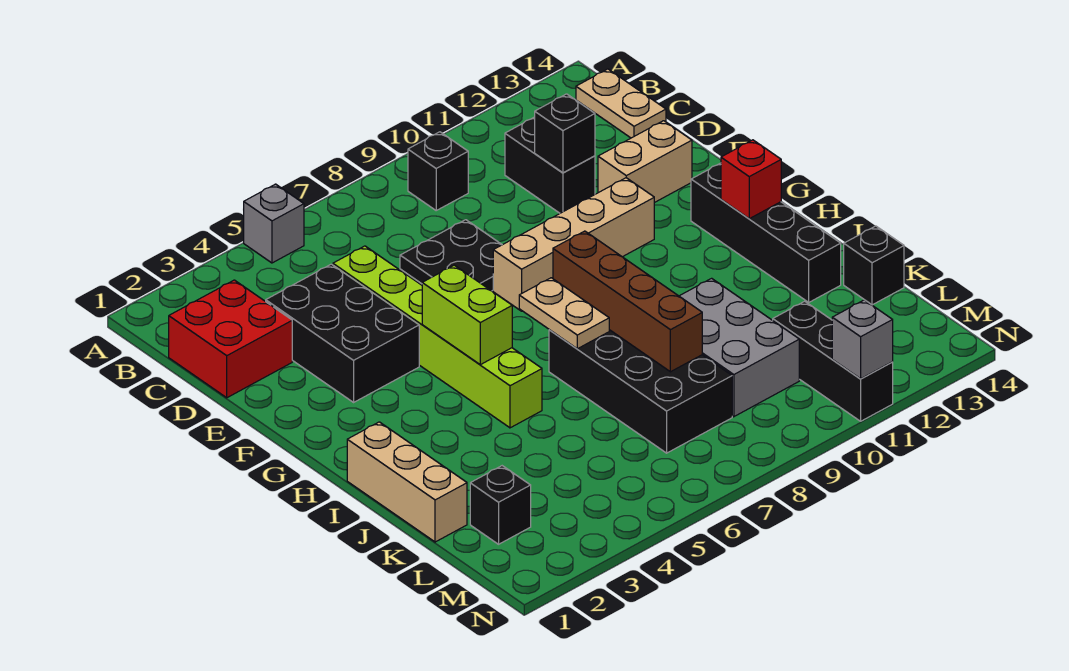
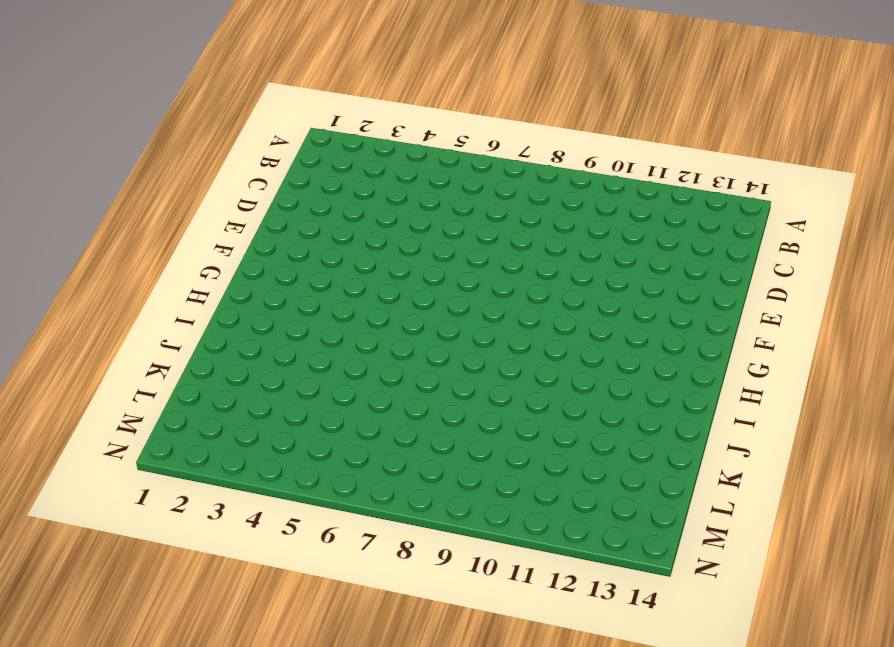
none -> grey brick A5 level 1
none -> black brick B9 level 1
none -> tan plate B14:C14 level 1

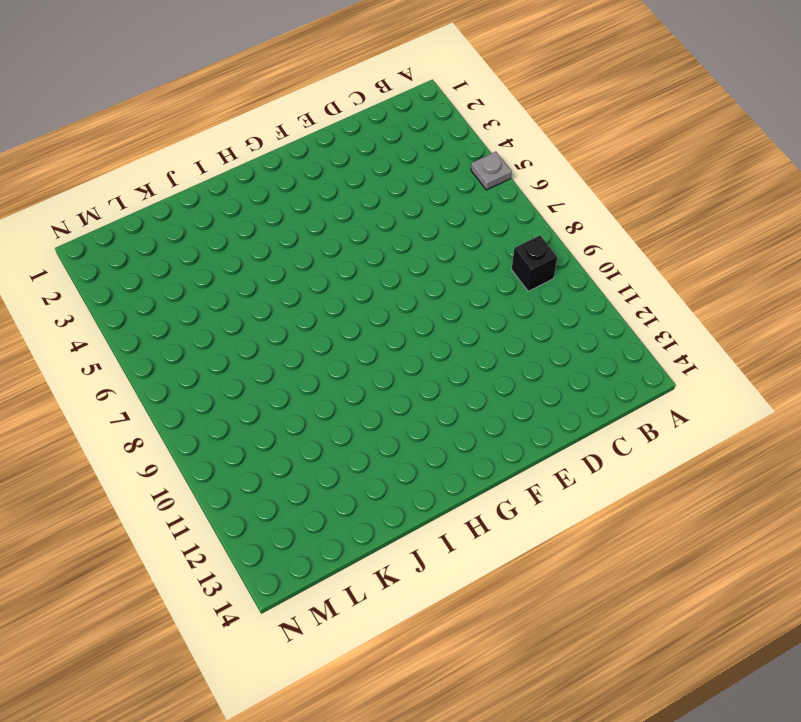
grey plate A5 level 1 -> grey brick A5 level 1
none -> tan plate B14:C14 level 1
none -> red brick C1:D2 level 1
none -> black brick C11:D11 level 1

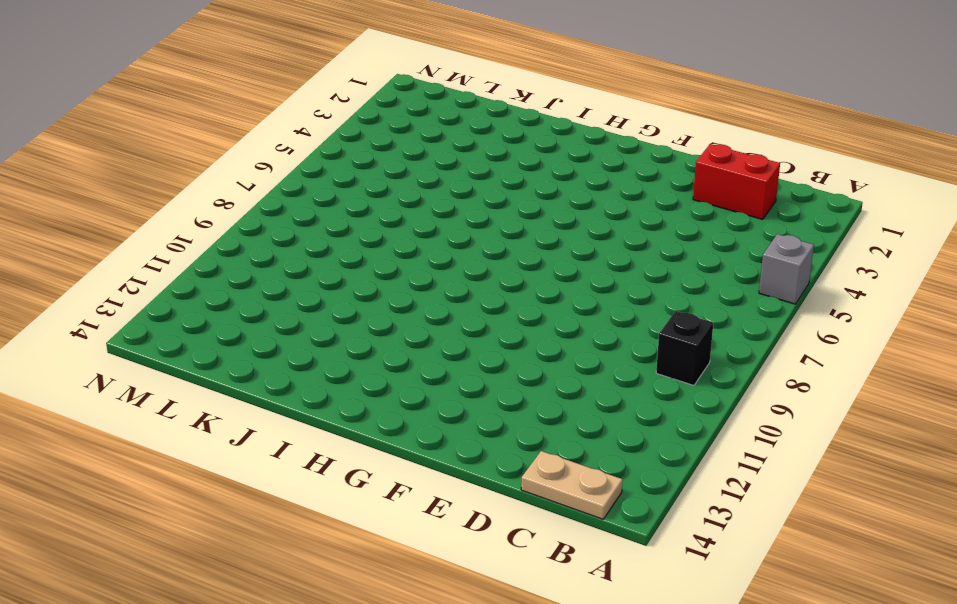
red brick C2:D2 level 1 -> red brick C1:D2 level 1
none -> black brick C11:D11 level 1
none -> black brick D3:F4 level 1
none -> lime brick D5:I5 level 1

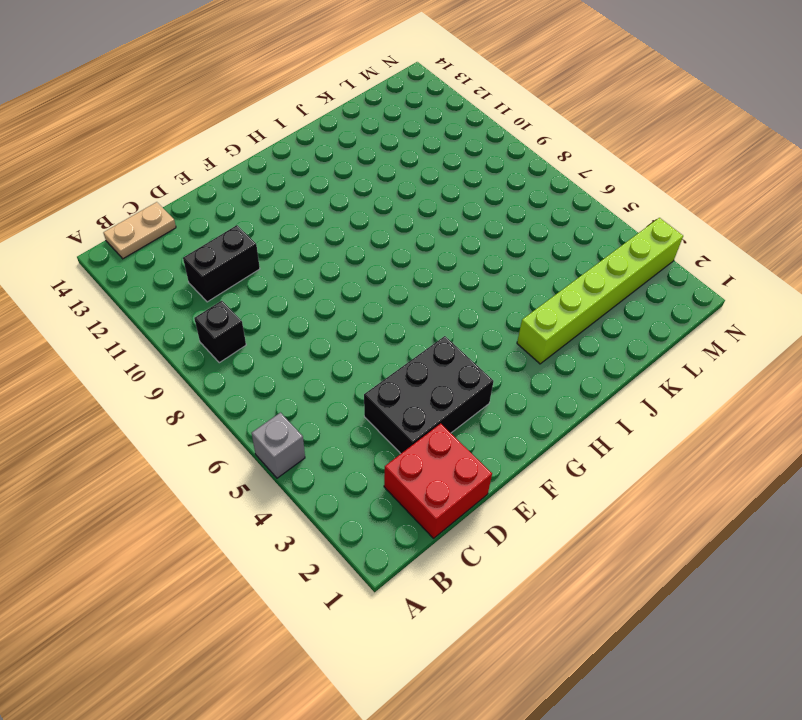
lime brick I3:N3 level 1 -> lime brick D5:I5 level 1
none -> black plate D7:E8 level 1
none -> tan brick E12:E13 level 1
none -> tan brick F8:F11 level 1

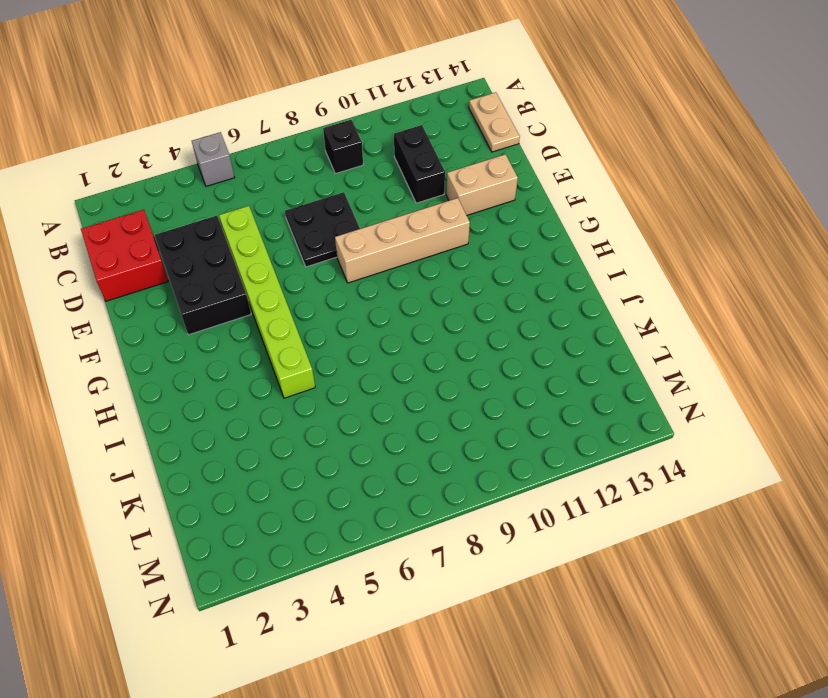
none -> black brick G13:J13 level 1
none -> tan brick I1:K1 level 1
none -> black brick I7:L8 level 1

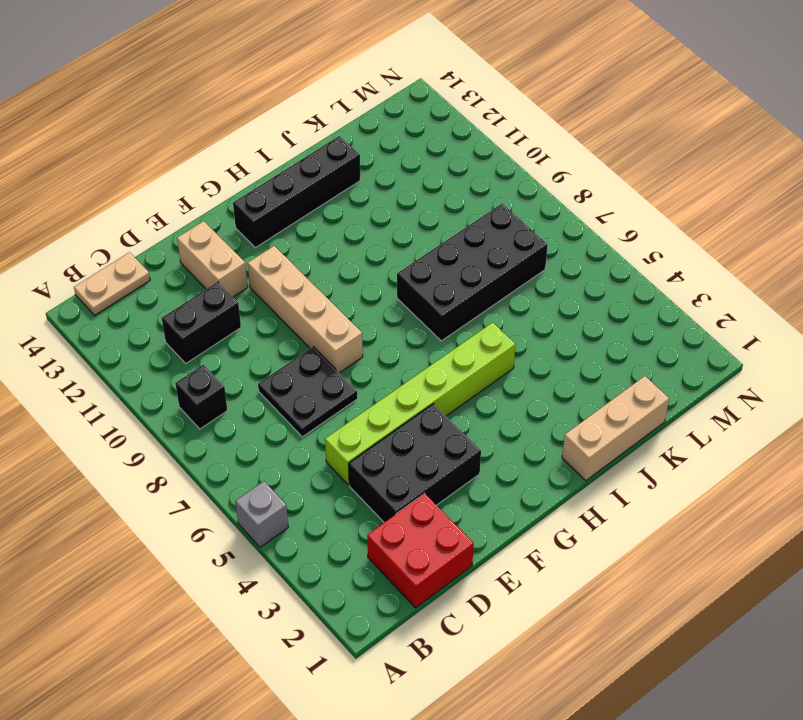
none -> grey brick J9:L10 level 1
none -> black brick K14 level 1
none -> black brick L2 level 1

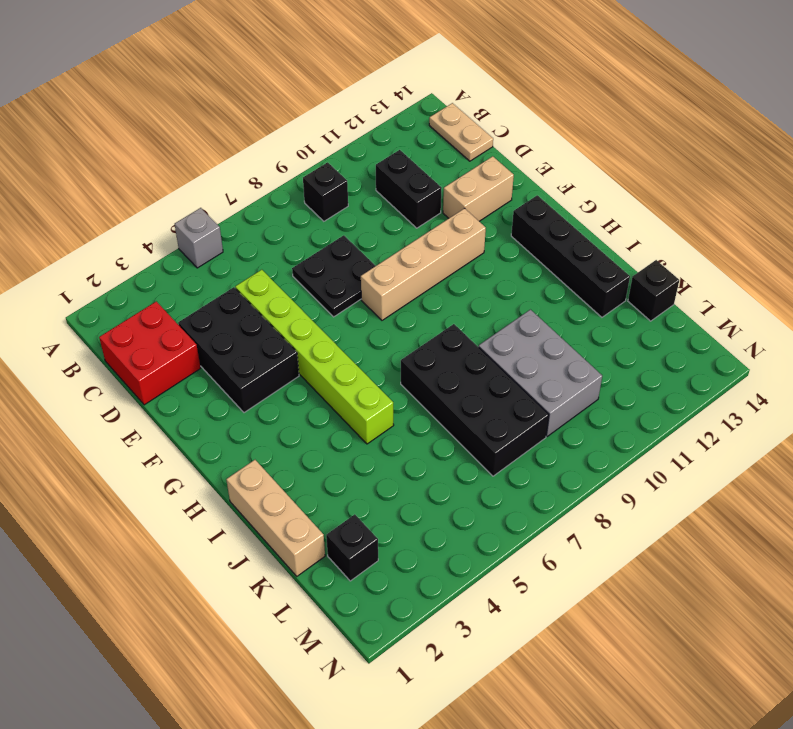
none -> black brick L11:N11 level 1
none -> black brick D11 level 2
none -> lime brick G5:H5 level 2

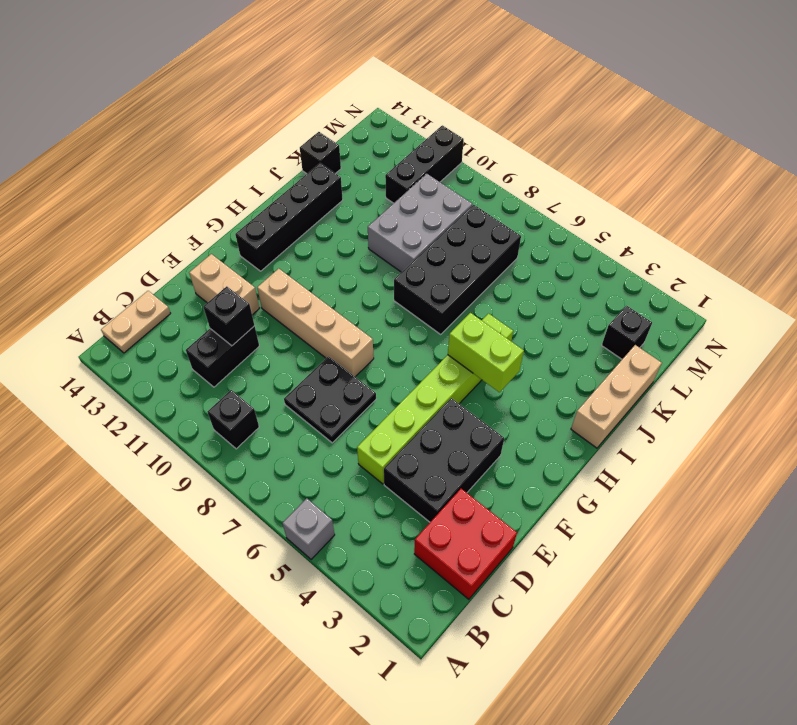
lime brick H4:H5 level 2 -> lime brick G5:H5 level 2
none -> tan plate H7:I7 level 2
none -> brown brick H8:K8 level 2
none -> red brick H13 level 2

